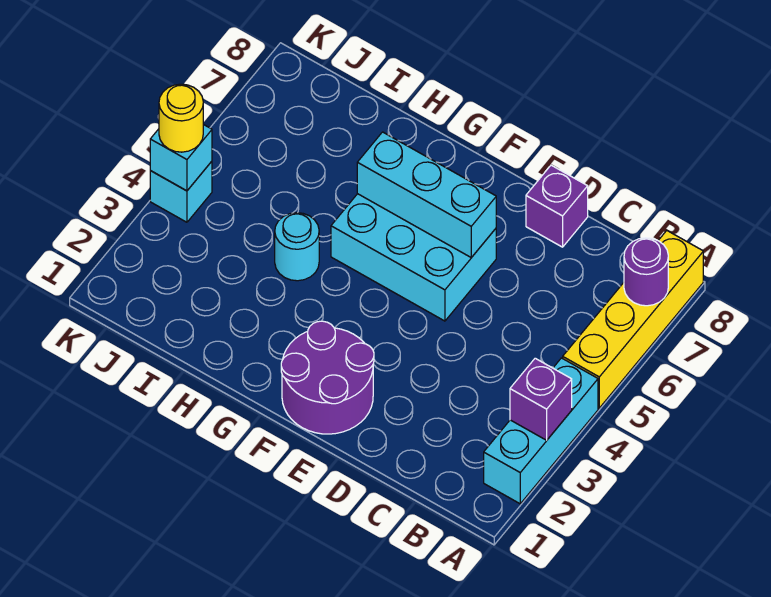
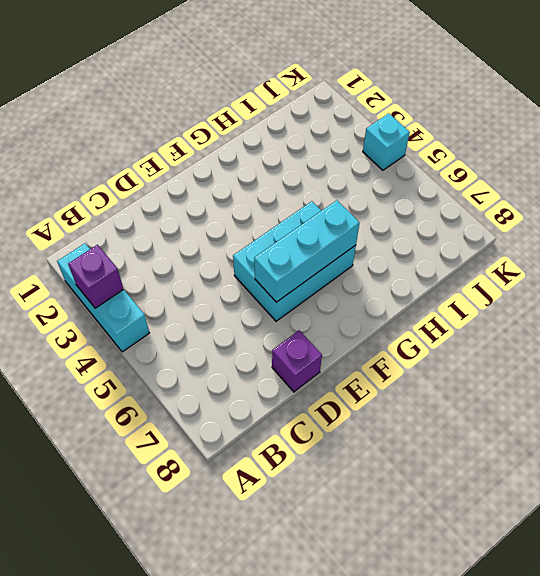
none -> yellow brick A5:A8 level 1
none -> purple round brick E1:F2 level 1
none -> cyan round brick H4 level 1

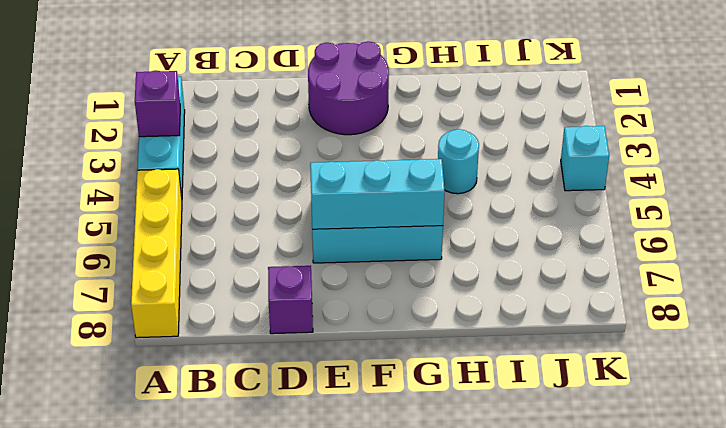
none -> purple round brick A7 level 2
none -> cyan brick K4 level 2
none -> yellow round brick K4 level 3

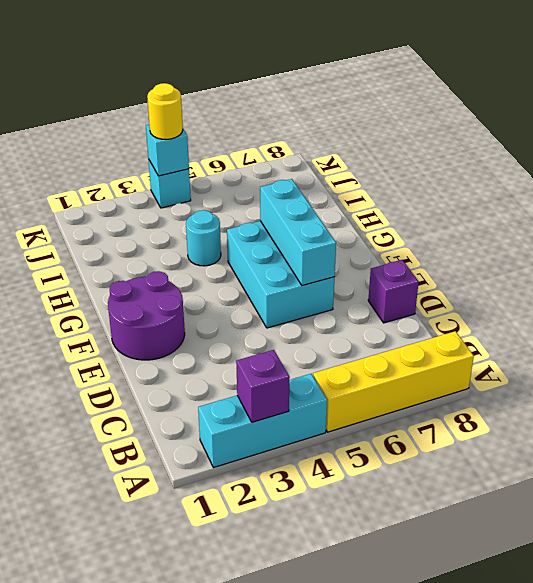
none -> purple round brick A7 level 2

